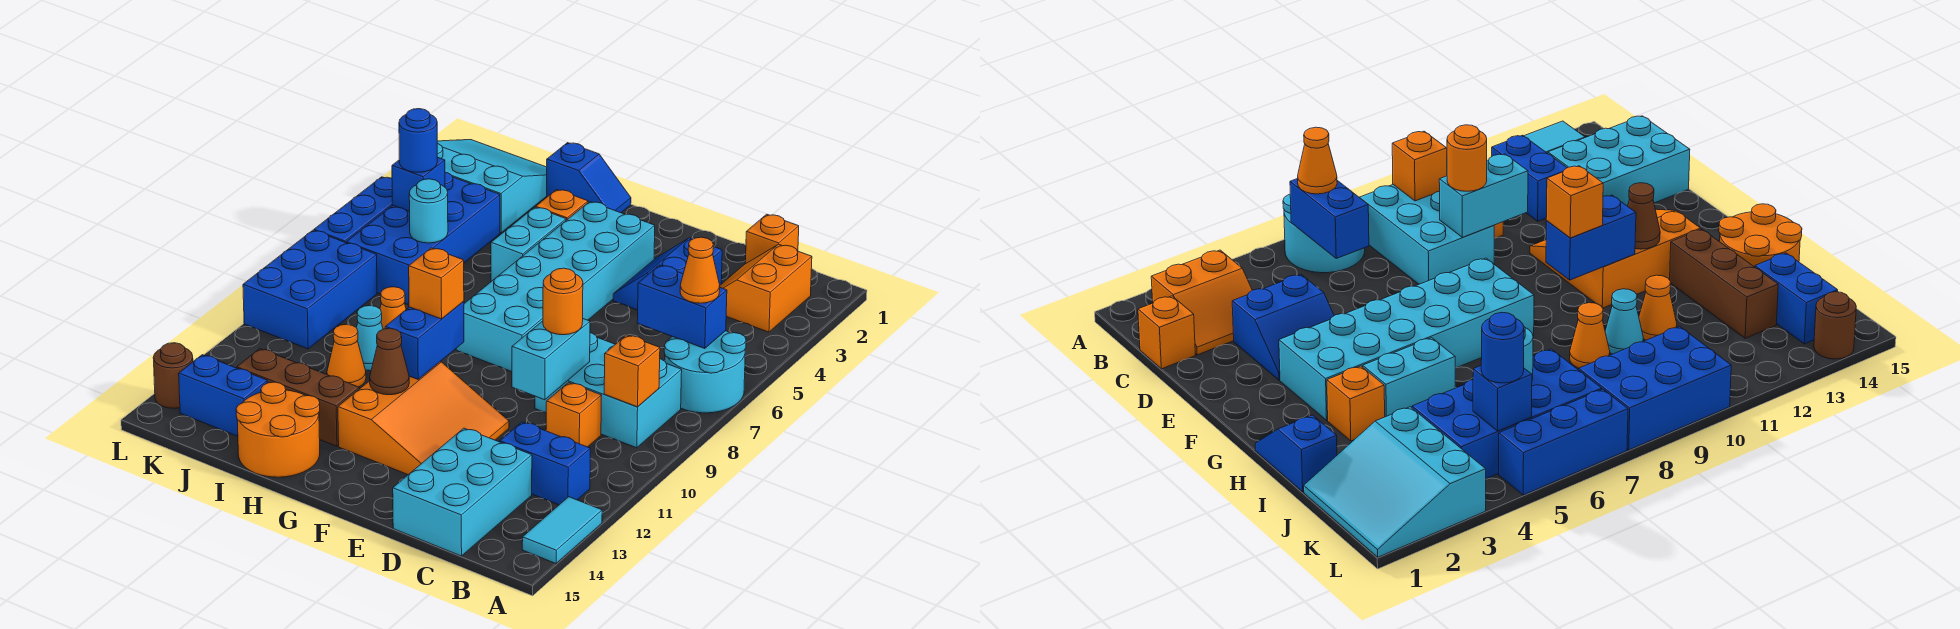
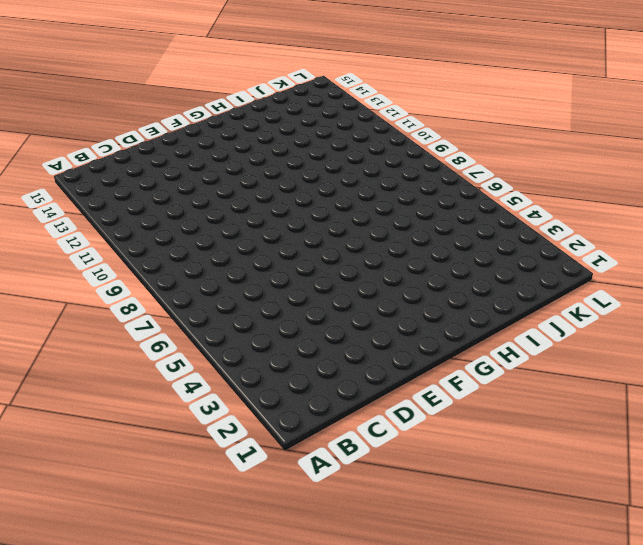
none -> cyan round brick A6:B7 level 1
none -> cyan tile A13:A14 level 1
none -> orange slope B2:C3 level 1 top B
none -> cyan brick B8:D9 level 1

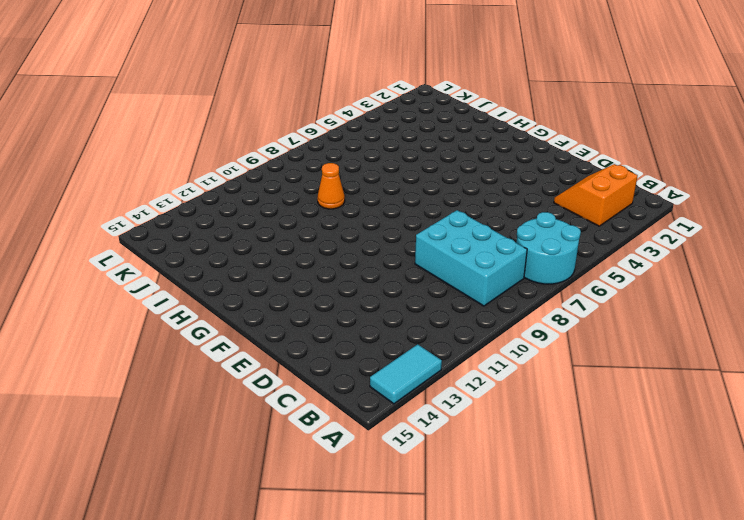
none -> blue brick B12:C12 level 1
none -> orange brick C1 level 1
none -> orange brick C10 level 1
none -> cyan brick C13:D15 level 1

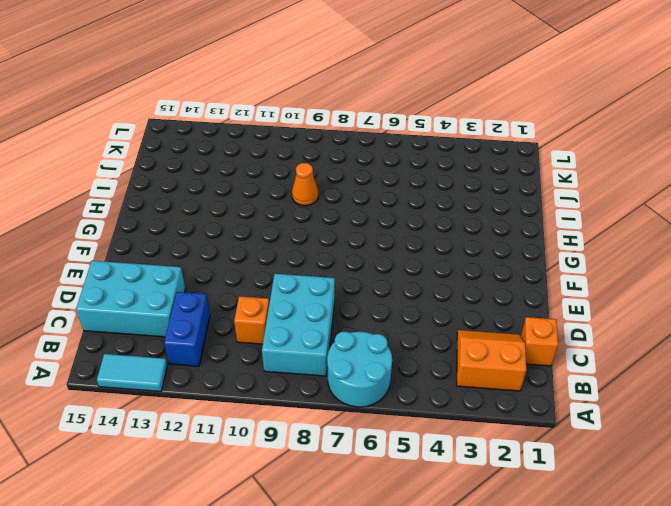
none -> blue slope D3:E4 level 1 top D
none -> orange slope E11:G13 level 1 top G
none -> cyan brick F3:G8 level 1
none -> blue slope H1:I1 level 1 top I

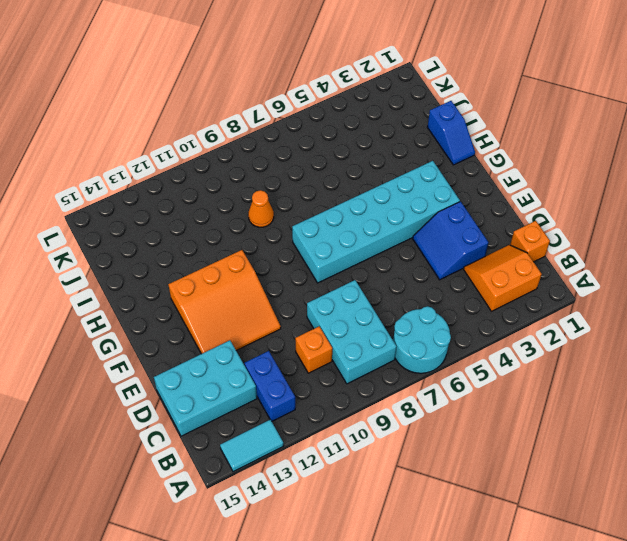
blue slope D3:E4 level 1 top 3 -> blue slope D3:E4 level 1 top D
none -> orange brick H3 level 1
none -> cyan brick H4:H5 level 1
none -> brown brick H13:J13 level 1
none -> orange round brick H14:I15 level 1

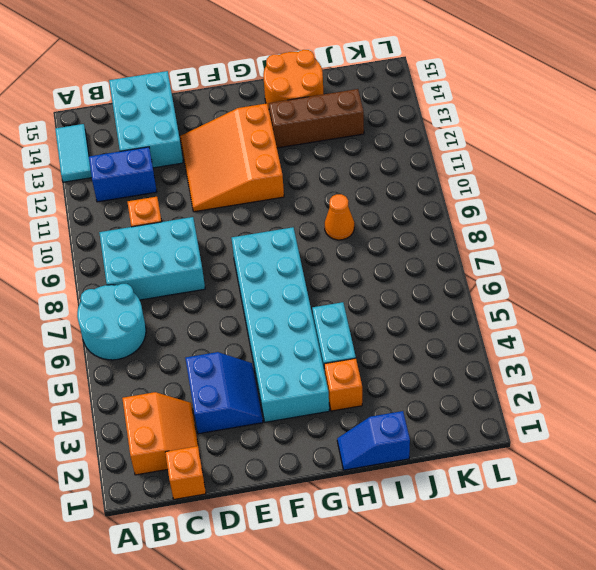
none -> cyan cone I10 level 1
none -> orange cone I11 level 1
none -> cyan slope J1:L3 level 1 top 3
none -> blue brick J4:K7 level 1

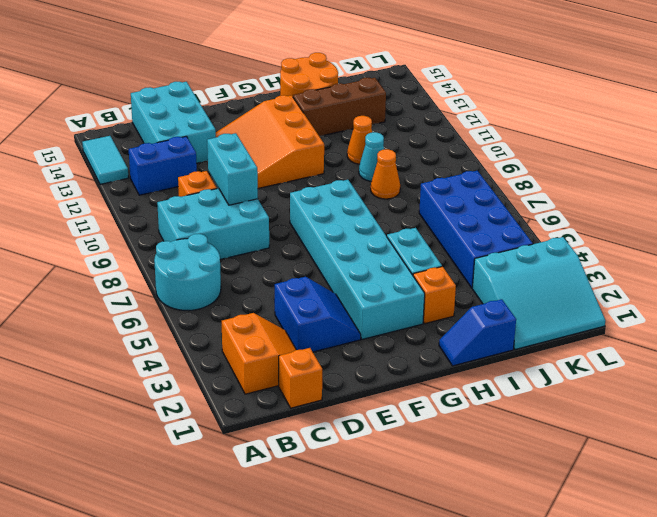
none -> blue brick J14:K14 level 1
none -> blue brick K8:L10 level 1
none -> blue brick L5:L7 level 1
none -> brown round brick L14 level 1

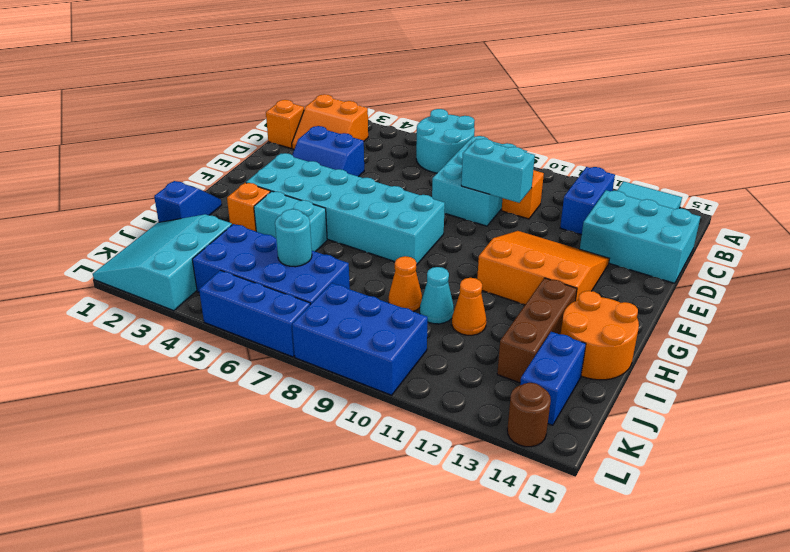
none -> blue brick B6:C6 level 2
none -> orange brick B9 level 2
none -> blue brick G10:G11 level 2
none -> brown cone G12 level 2

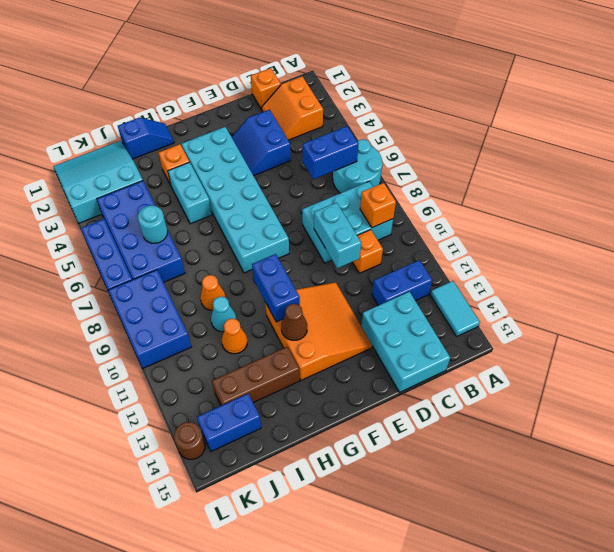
none -> orange round brick H14:I15 level 1
none -> blue brick K5 level 2
none -> orange cone B6 level 3
none -> orange round brick D9 level 3

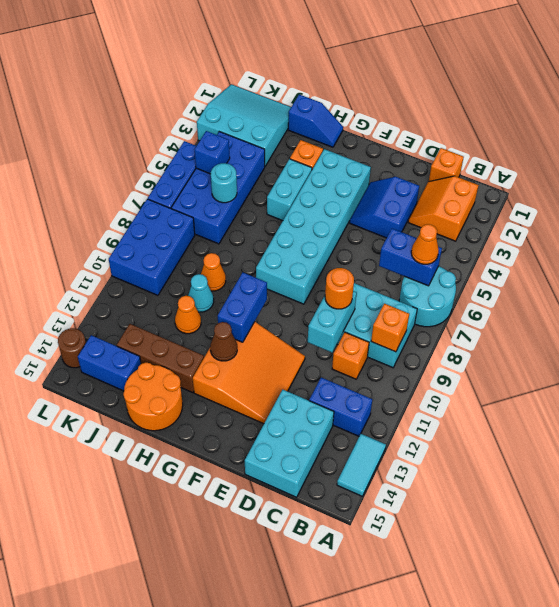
none -> orange brick G10 level 3
none -> blue round brick K5 level 3

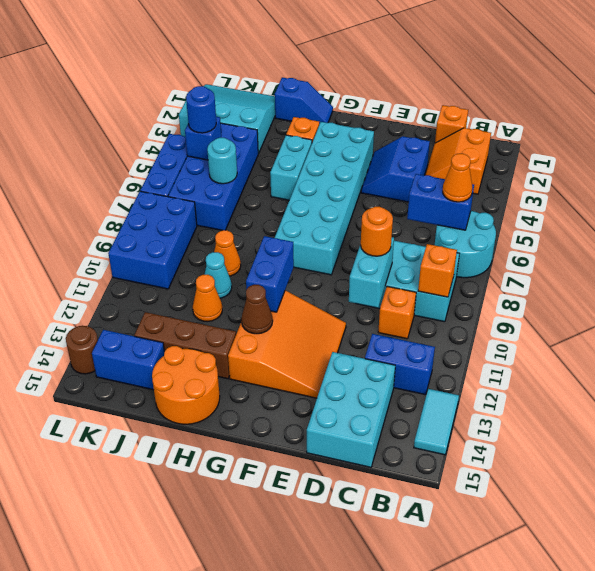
none -> orange brick G10 level 3

